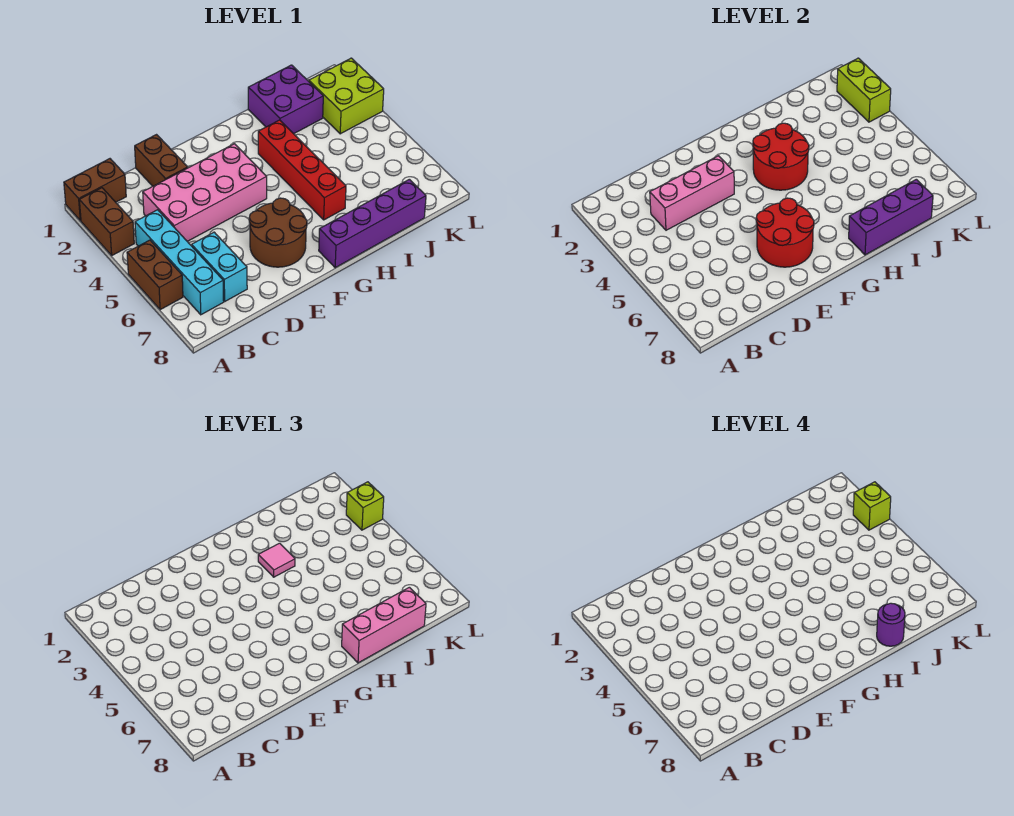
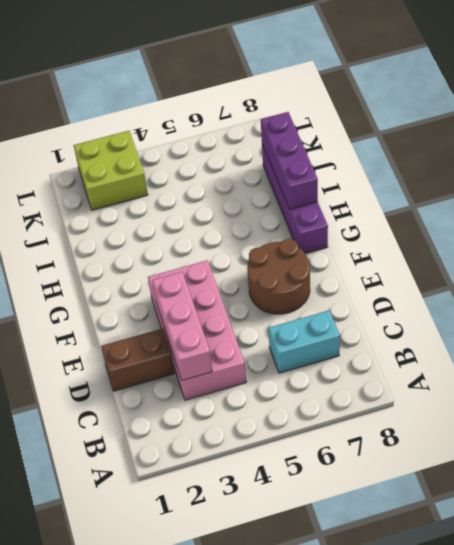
none -> brown brick A1:B1 level 1
none -> brown brick A2:A3 level 1
none -> brown brick A5:A6 level 1

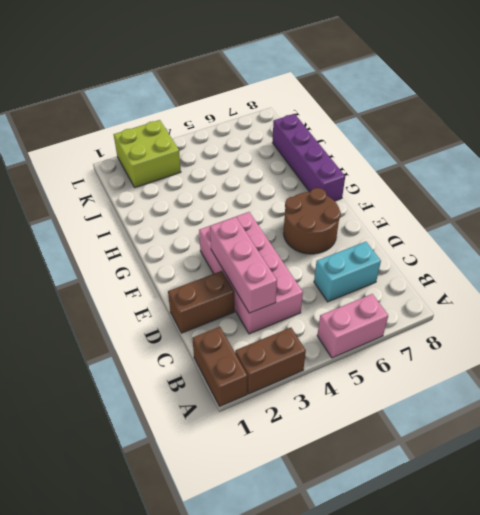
pink brick A5:A6 level 1 -> brown brick A5:A6 level 1
none -> cyan brick B4:B7 level 1
none -> red brick H3:H6 level 1
none -> purple brick I1:J2 level 1

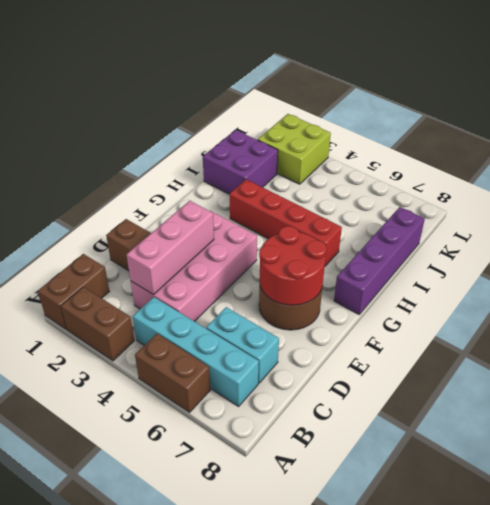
none -> red round brick G3:H4 level 2
none -> purple brick H8:J8 level 2
none -> lime brick L2:L3 level 2

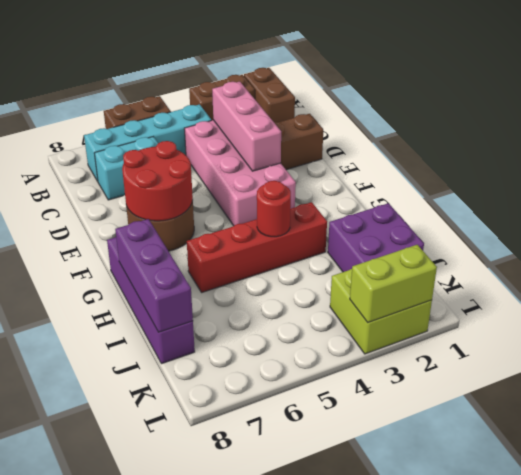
red round brick H4 level 2 -> red round brick G3:H4 level 2
none -> pink tile H3 level 3
none -> pink brick H8:J8 level 3
none -> lime brick L3 level 3

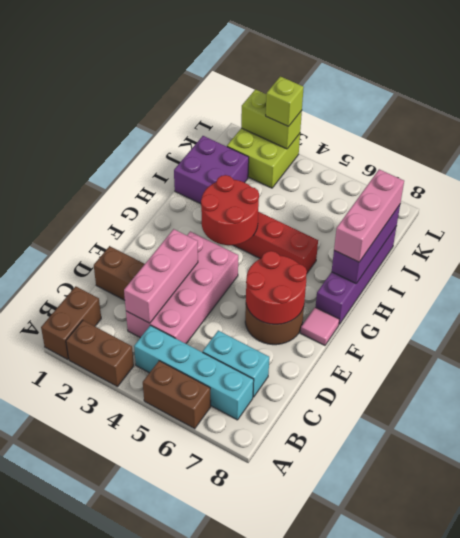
pink tile F8 level 1 -> pink tile H3 level 3
none -> purple round brick I8 level 4
none -> lime brick L3 level 4

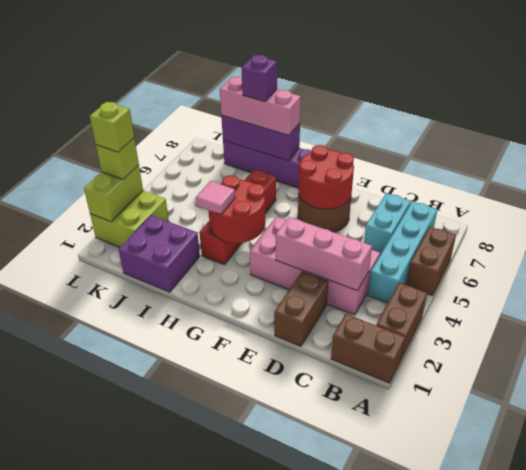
purple brick I8 level 4 -> purple round brick I8 level 4

